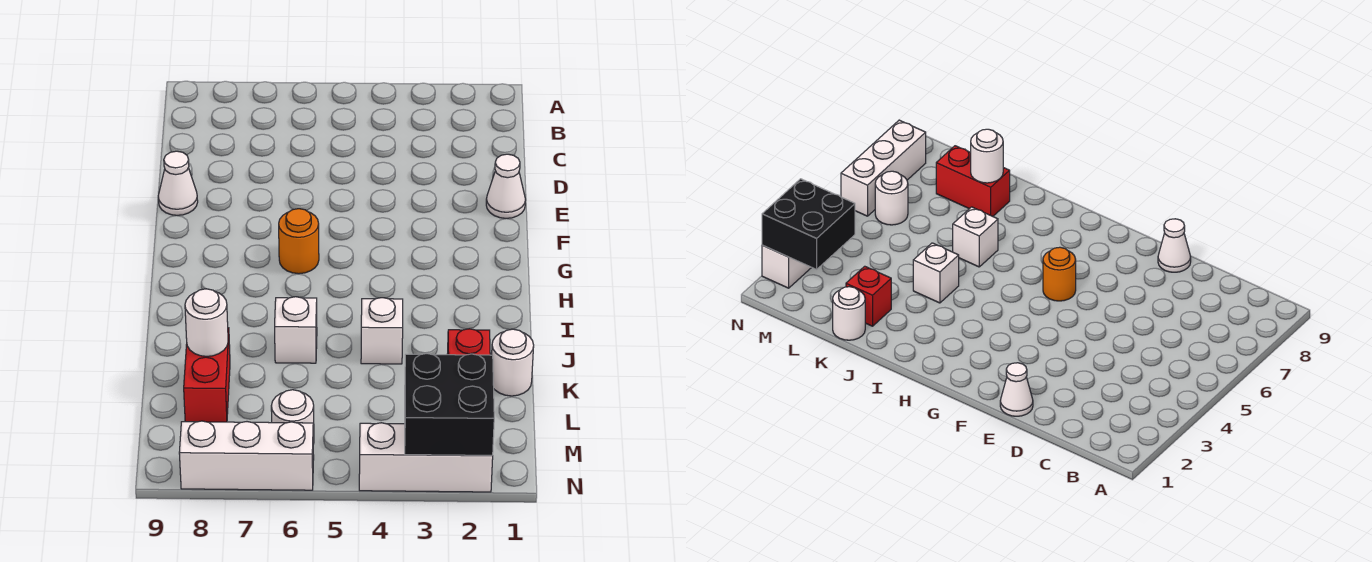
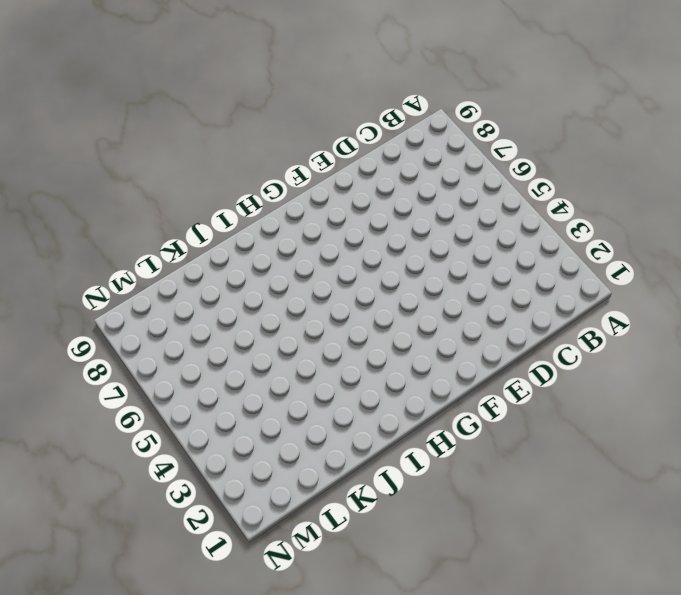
none -> white cone E1 level 1
none -> white cone E9 level 1
none -> orange round brick G6 level 1

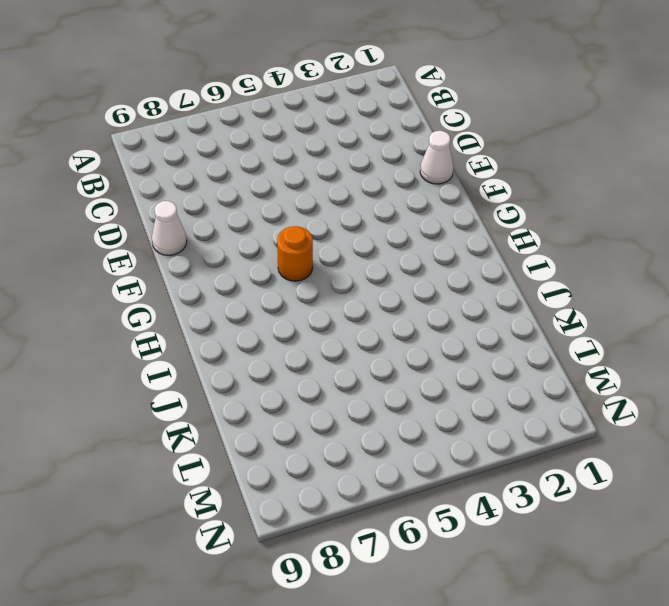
none -> white brick J4 level 1
none -> white brick J6 level 1
none -> white round brick K1 level 1

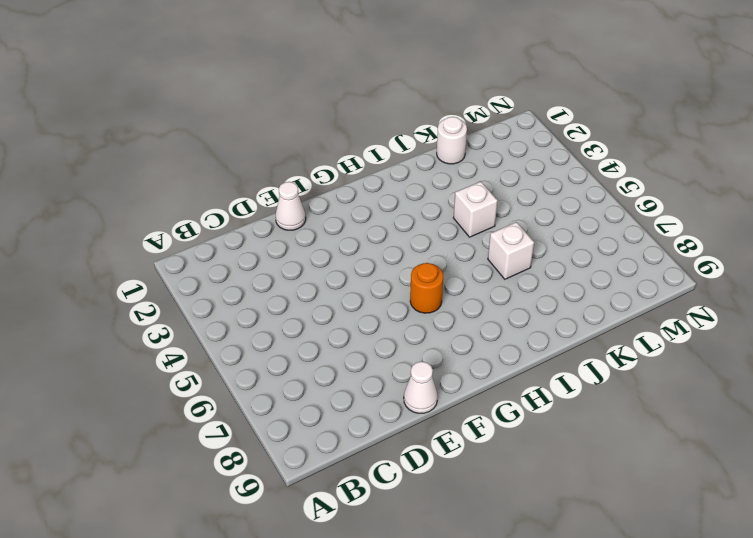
none -> red brick K2 level 1
none -> red brick K8:L8 level 1
none -> white round brick M6 level 1

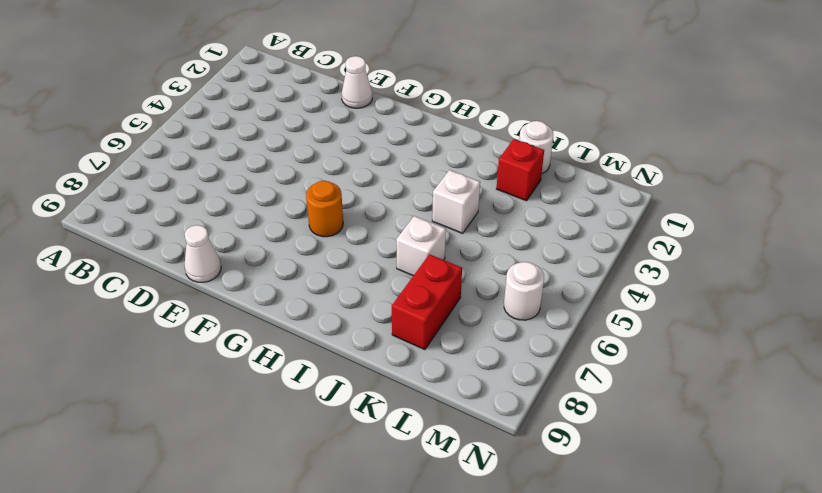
red brick K7:K8 level 1 -> red brick K8:L8 level 1
none -> white brick N2:N4 level 1
none -> white brick N6:N8 level 1
none -> white round brick K8 level 2

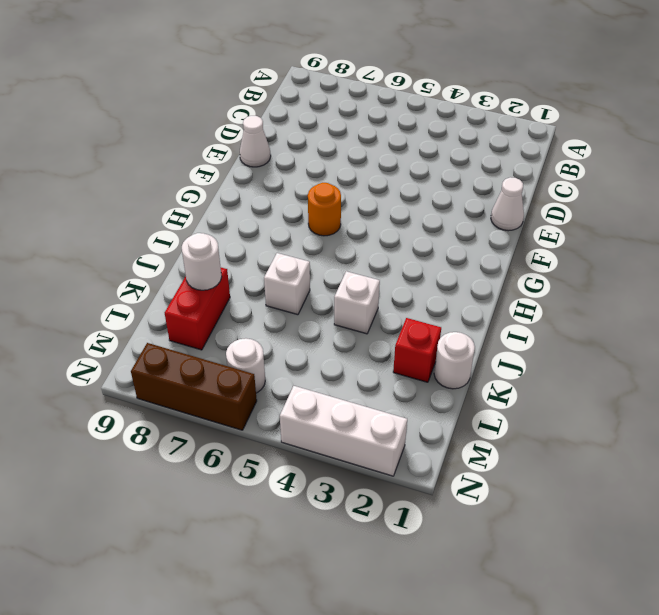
brown brick N6:N8 level 1 -> white brick N6:N8 level 1
none -> black brick M2:N3 level 2

